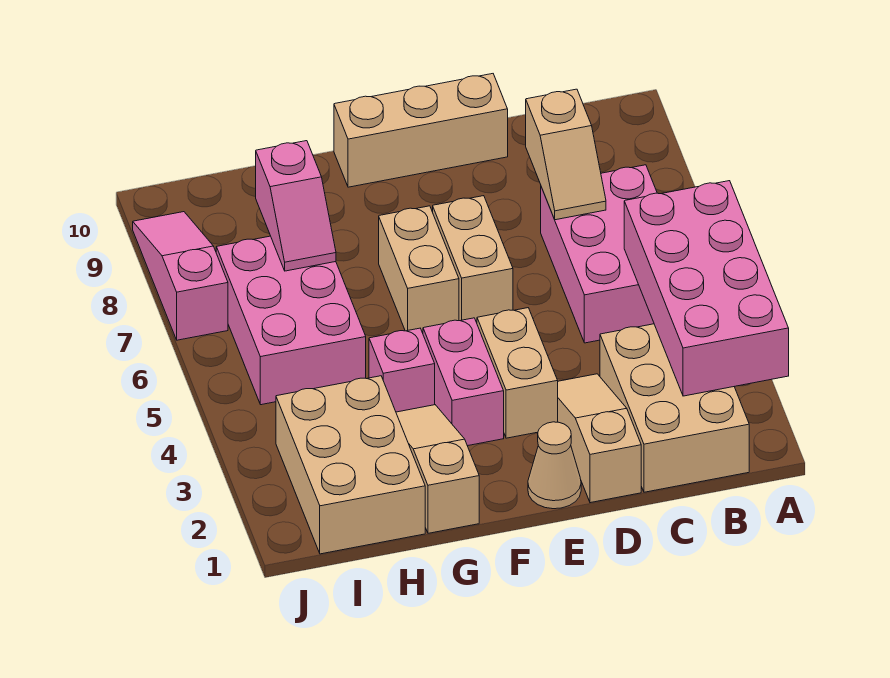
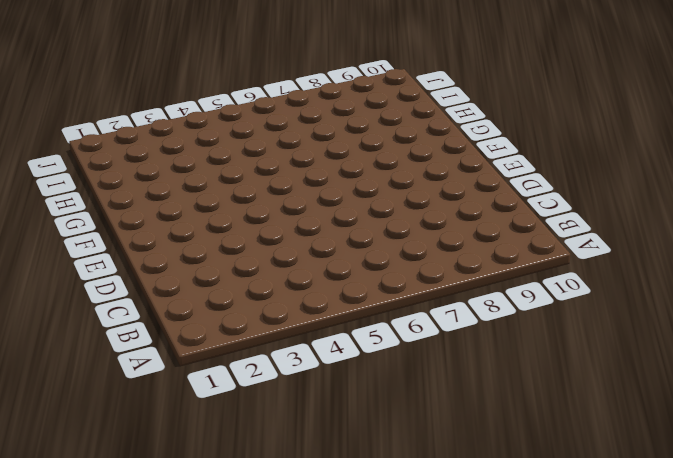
none -> tan brick B1:C3 level 1
none -> pink brick B5:C7 level 1
none -> tan slope D1:D3 level 1 top 1

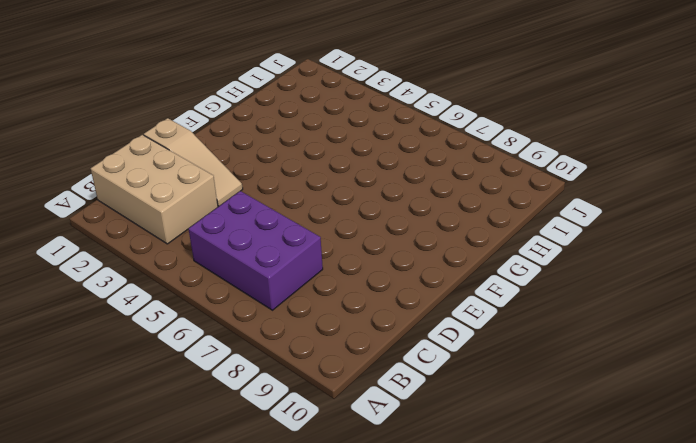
purple brick B5:C7 level 1 -> pink brick B5:C7 level 1
none -> tan brick D10:F10 level 1
none -> tan cone E1 level 1
none -> tan brick E3:E4 level 1

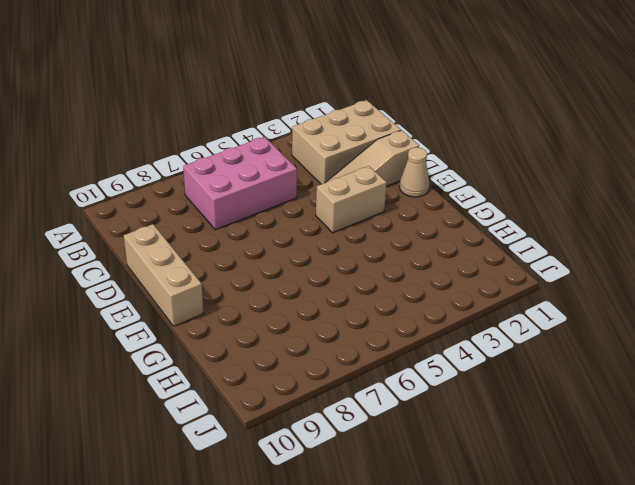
none -> tan brick E6:E7 level 1
none -> pink brick F3:F4 level 1
none -> tan brick F6:F7 level 1

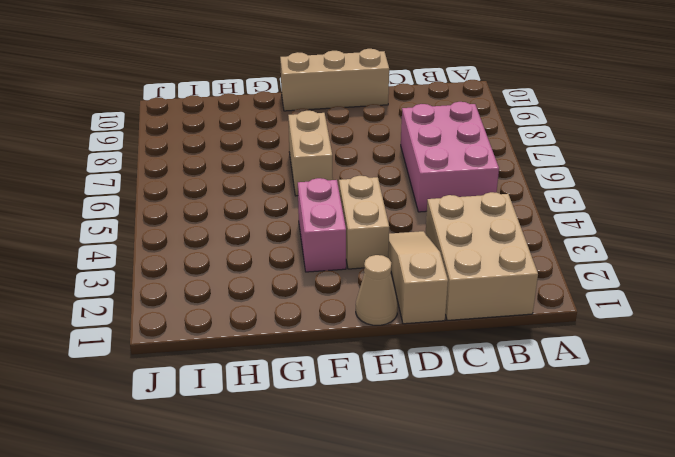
none -> tan brick E6:E7 level 1
none -> tan slope G1:G3 level 1 top 1
none -> pink brick G4 level 1

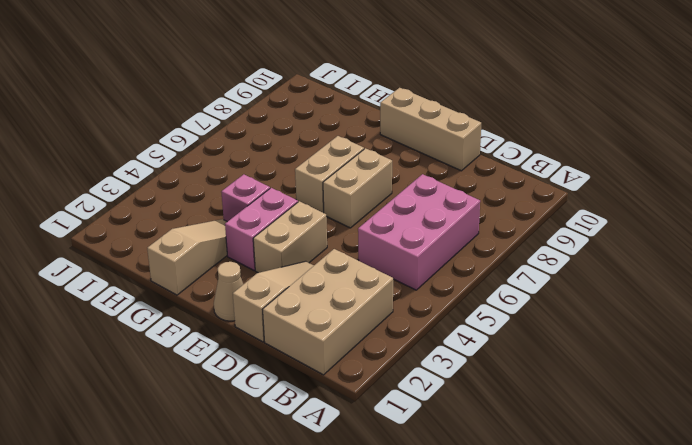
none -> tan brick H1:I3 level 1
none -> pink brick H5:I7 level 1
none -> pink slope J7:J9 level 1 top 7

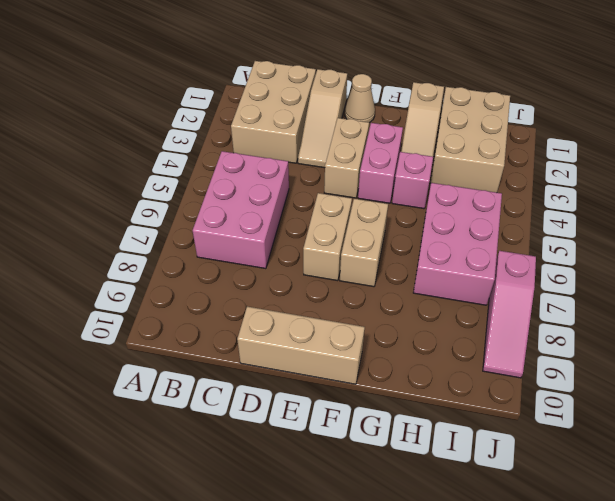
none -> pink brick A2:B5 level 2
none -> tan slope C7:C8 level 2 top 8
none -> pink slope H7:H8 level 2 top 8

